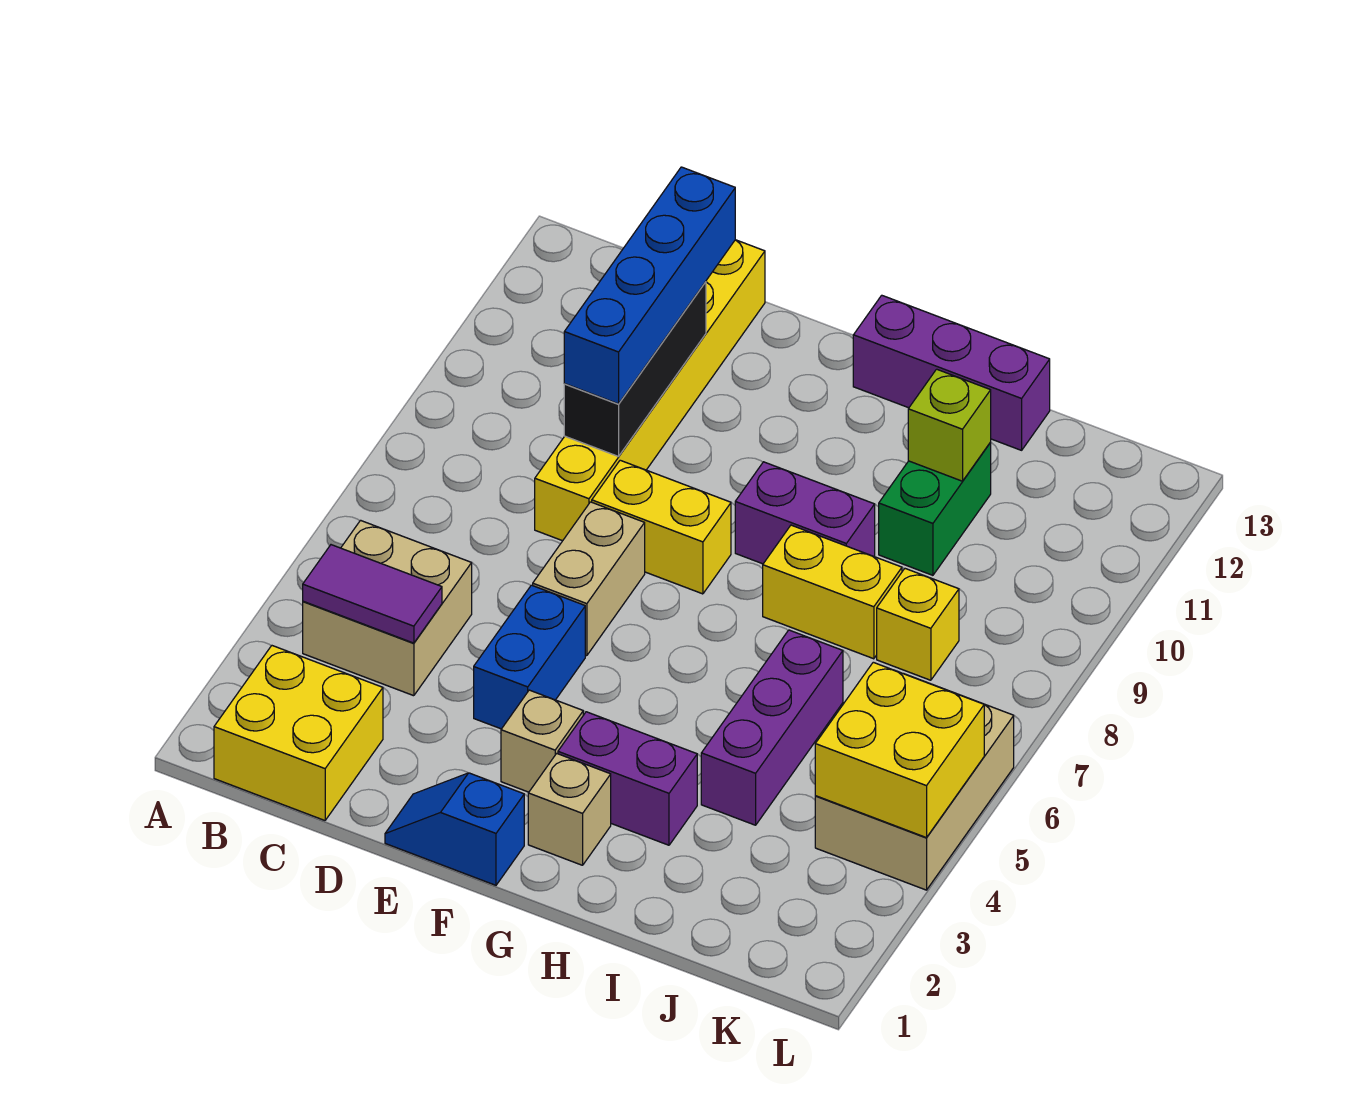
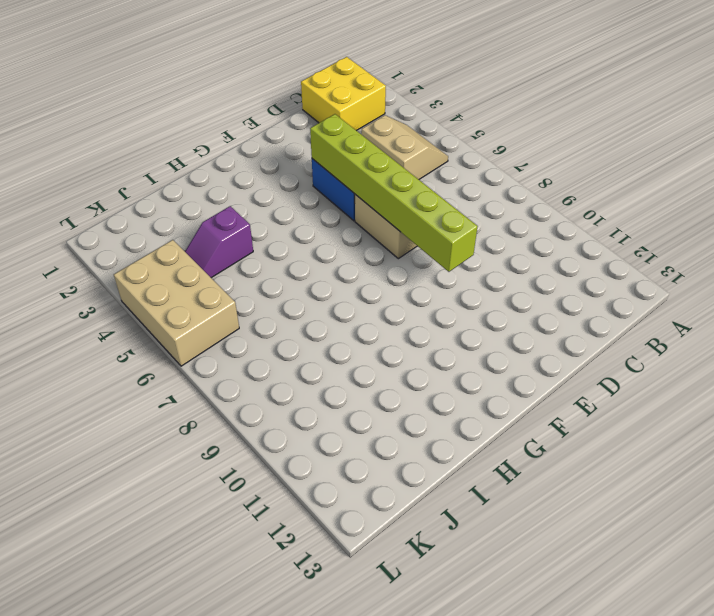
tan slope B4:C5 level 1 top C -> tan brick B4:C5 level 1
lime brick E4:E9 level 2 -> none
purple slope I4:J4 level 1 top I -> purple brick I4:I6 level 1
none -> yellow brick D8:D13 level 1
none -> blue slope E1:F1 level 1 top F
none -> yellow brick E8:F8 level 1

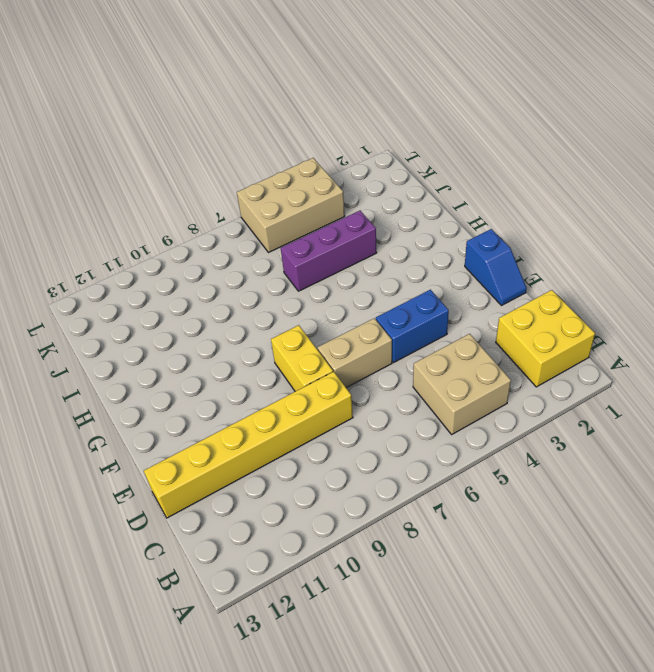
none -> tan brick F3 level 1
none -> tan brick G2 level 1
none -> purple brick G3:H3 level 1

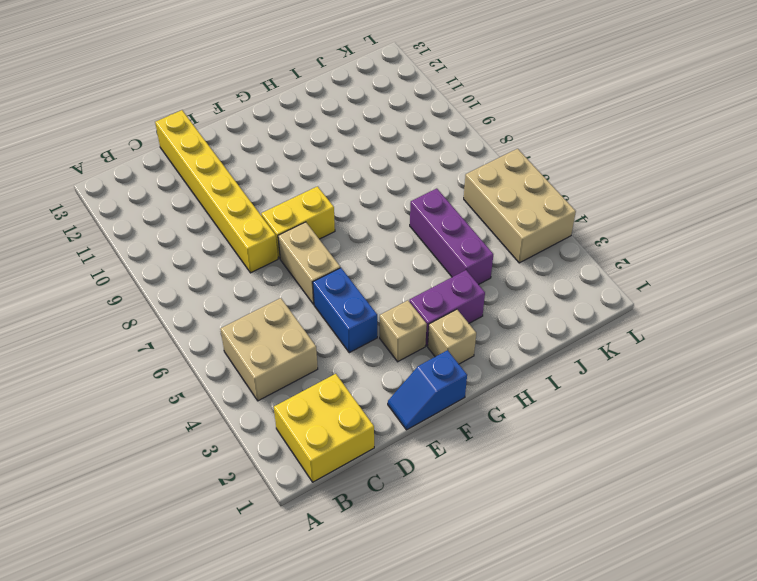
none -> purple brick G9:H9 level 1
none -> purple brick G13:I13 level 1
none -> yellow brick H8:I8 level 1

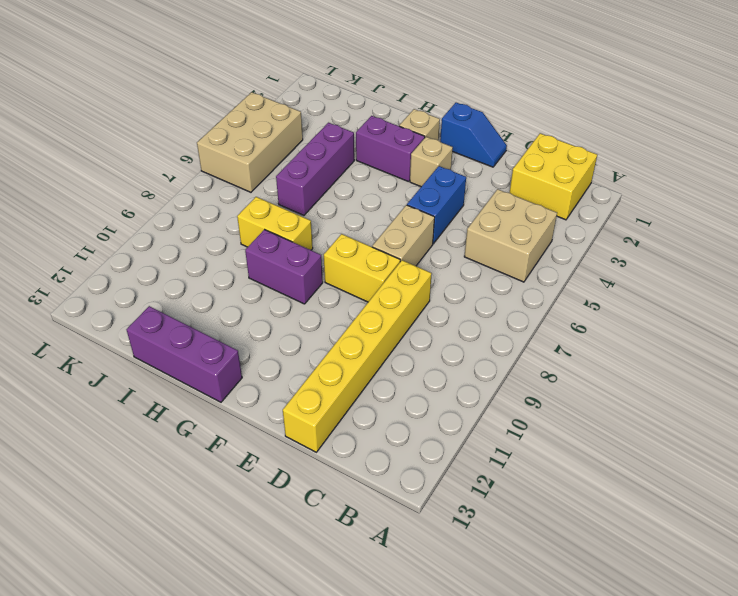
none -> green brick I10:I11 level 1
none -> yellow brick J8 level 1
none -> purple tile B4:C4 level 2

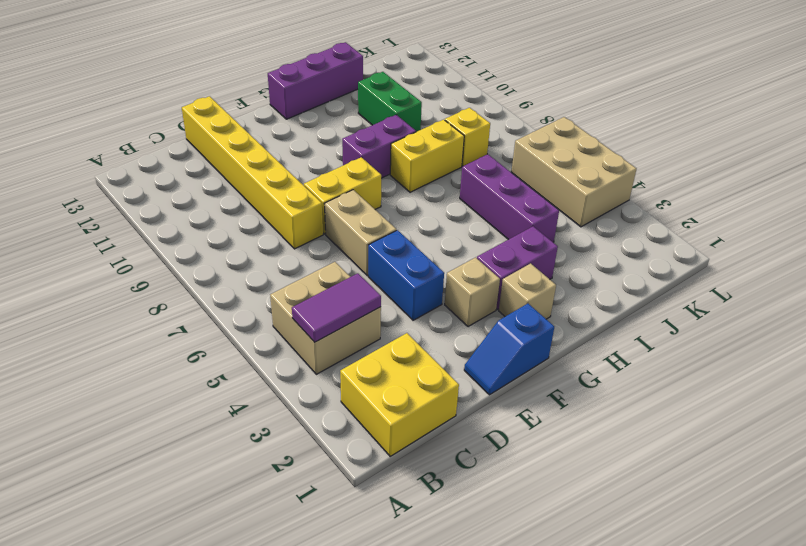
none -> black brick D9:D11 level 2
none -> lime brick I11 level 2
none -> yellow brick K4:L5 level 2

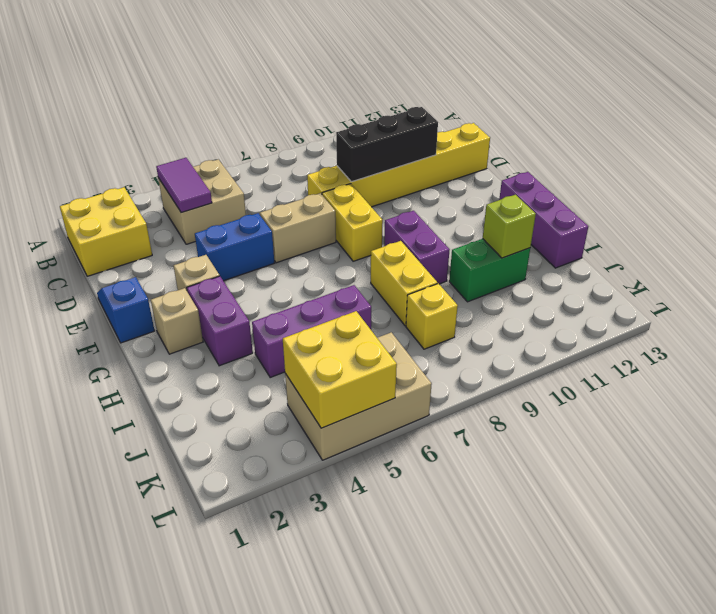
none -> blue brick D9:D12 level 3

